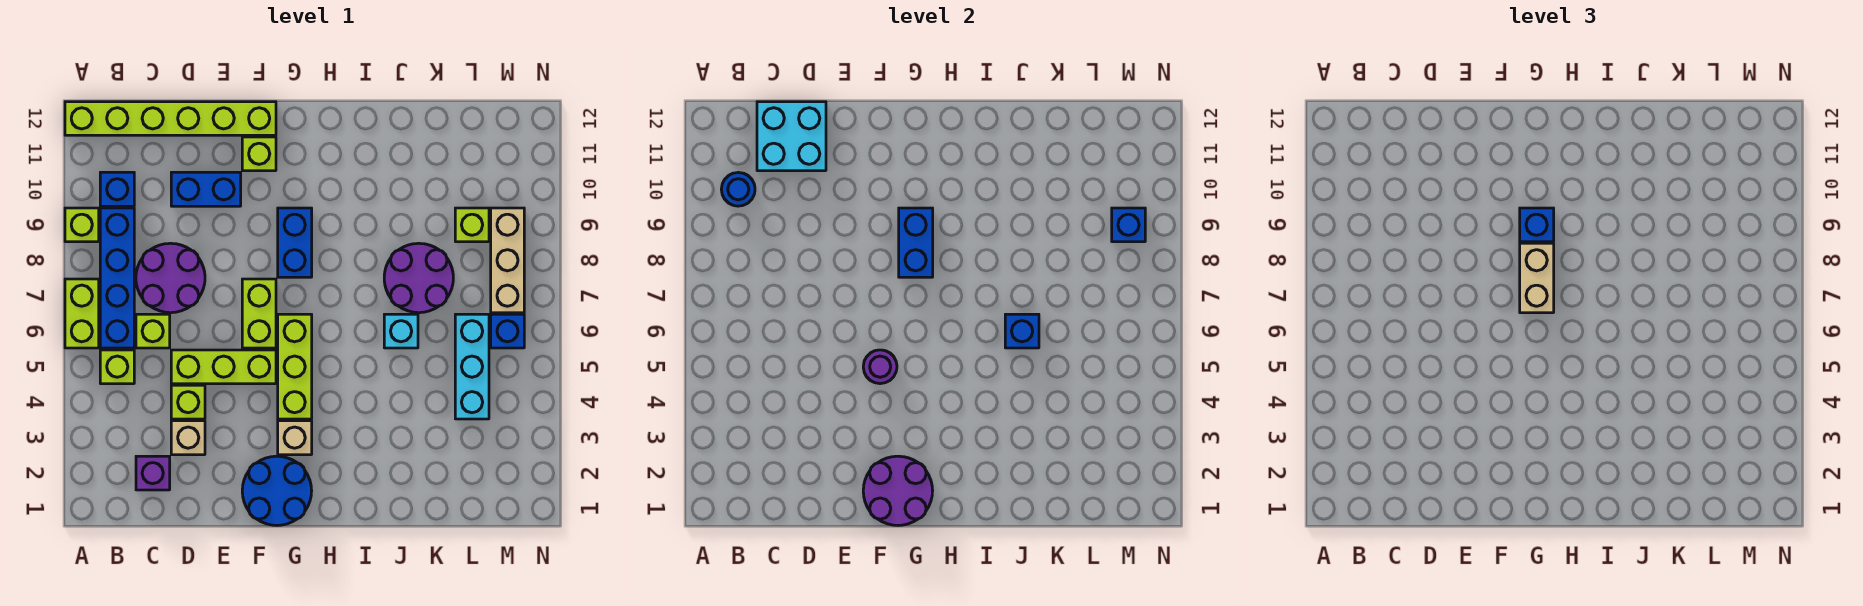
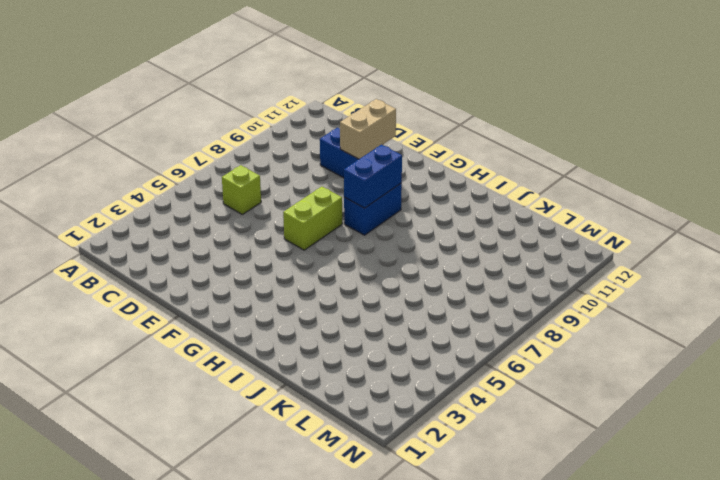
tan brick E10:E11 level 2 -> tan brick G7:G8 level 3
none -> lime brick A6:A7 level 1
none -> lime brick A9 level 1
none -> lime brick A12:F12 level 1
none -> lime brick B5 level 1

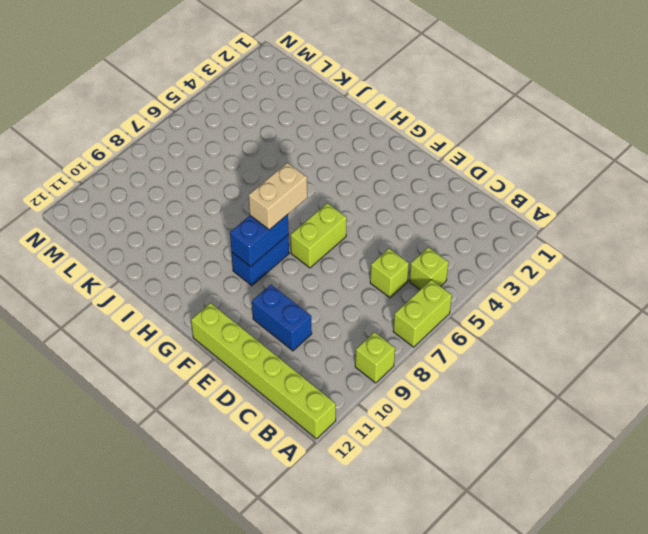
none -> blue brick B6:B9 level 1
none -> blue brick B10 level 1
none -> purple brick C2 level 1
none -> purple round brick C7:D8 level 1

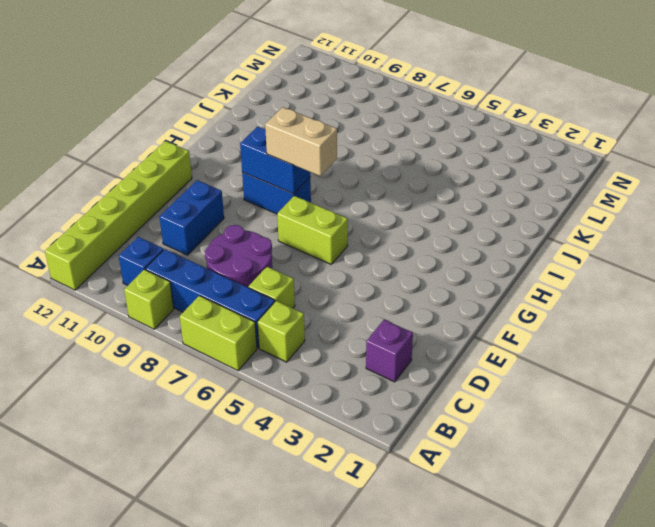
none -> tan brick D3 level 1
none -> lime brick D4 level 1
none -> lime brick D5:F5 level 1
none -> blue round brick F1:G2 level 1

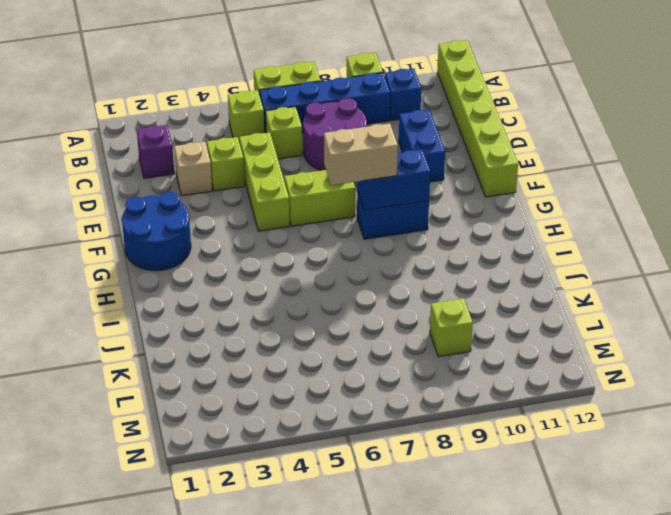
none -> lime brick F11 level 1
none -> tan brick G3 level 1
none -> lime brick G4:G6 level 1
none -> cyan brick J6 level 1

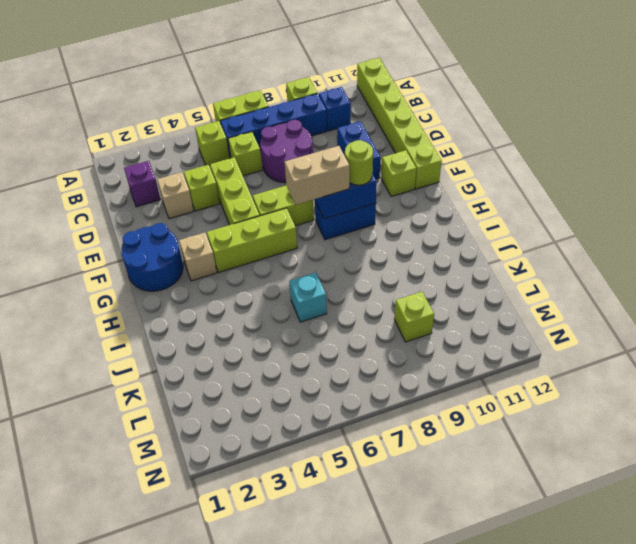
lime round brick G9 level 3 -> blue brick G9 level 3
none -> purple round brick J7:K8 level 1
none -> cyan brick L4:L6 level 1
none -> blue brick M6 level 1
none -> tan brick M7:M9 level 1

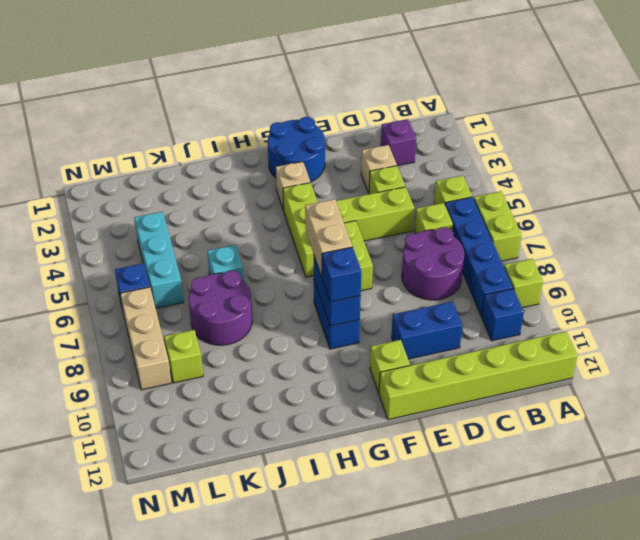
none -> blue round brick B10 level 2
none -> cyan brick C11:D12 level 2
none -> purple round brick F1:G2 level 2
none -> purple round brick F5 level 2

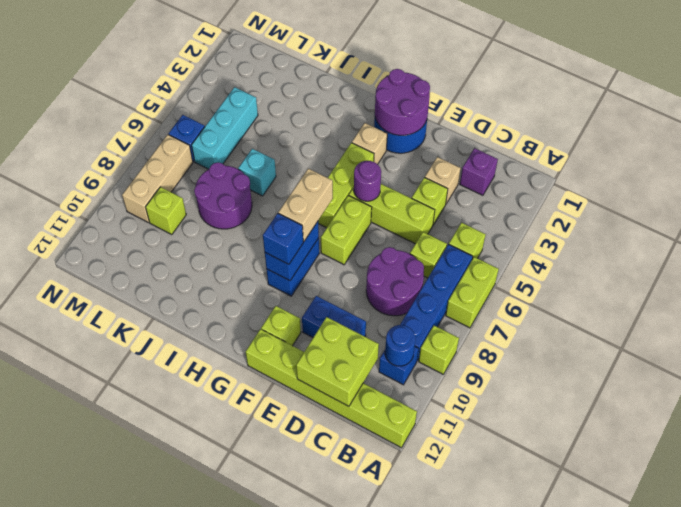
lime brick C11:D12 level 2 -> cyan brick C11:D12 level 2
none -> blue brick J6 level 2
none -> blue brick M9 level 2

